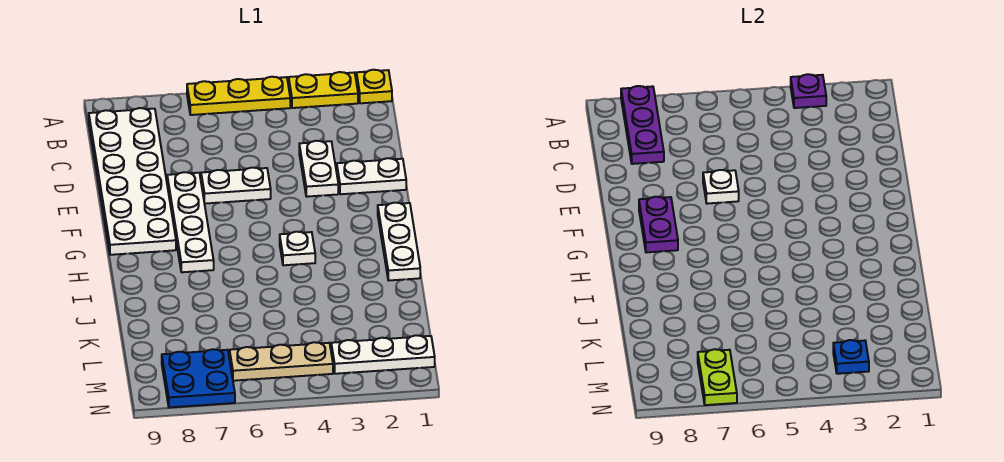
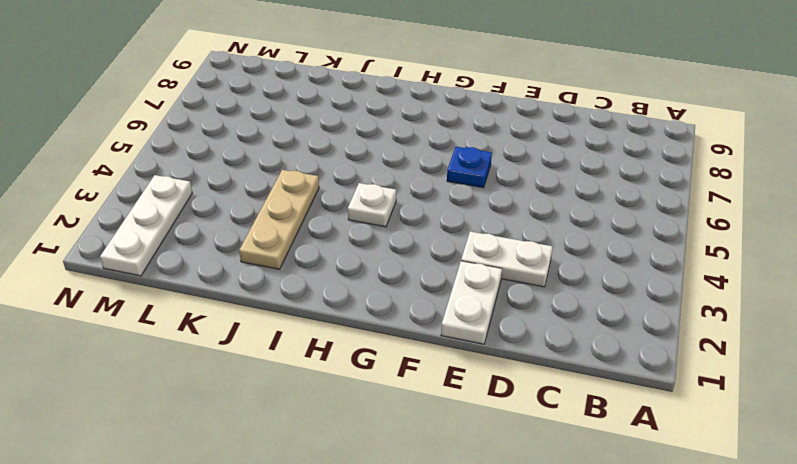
blue plate F6 level 1 -> blue plate M3 level 2
tan plate J2:J4 level 1 -> tan plate M4:M6 level 1
none -> yellow plate A1 level 1
none -> yellow plate A2:A3 level 1
none -> yellow plate A4:A6 level 1

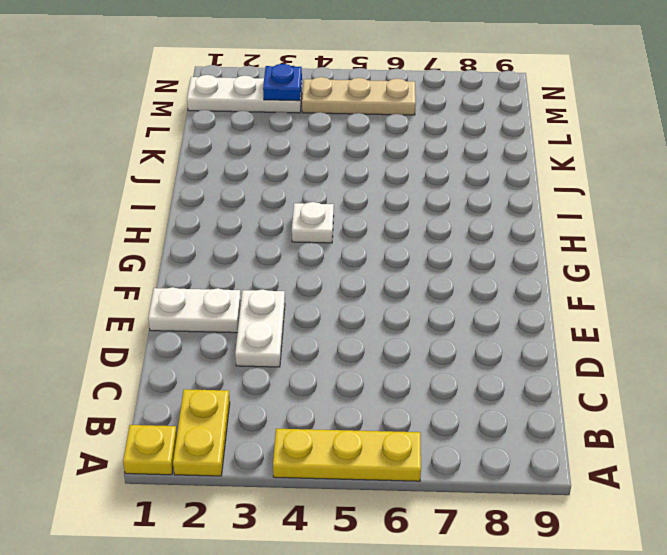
yellow plate A2:B2 level 1 -> yellow plate A2:A3 level 1
none -> white plate B8:G9 level 1
none -> white plate E5:E6 level 1
none -> white plate E7:H7 level 1

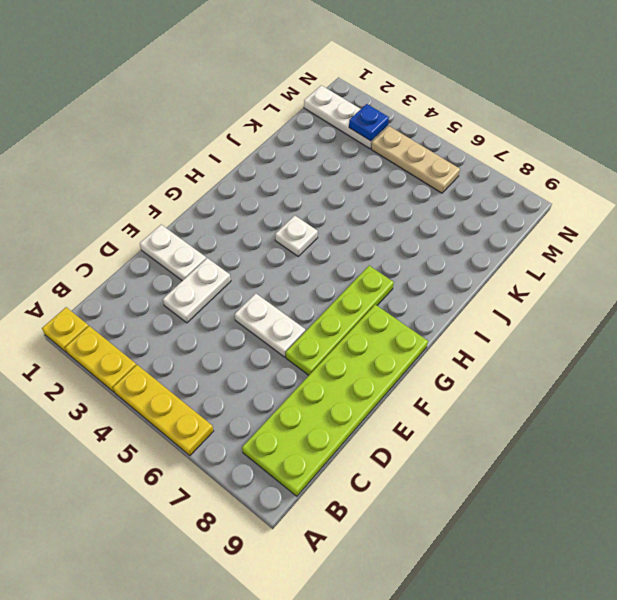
lime plate B8:G9 level 1 -> white plate B8:G9 level 1
lime plate E7:H7 level 1 -> white plate E7:H7 level 1
none -> white plate G1:I1 level 1
none -> blue plate M7:N8 level 1
none -> purple plate A3 level 2

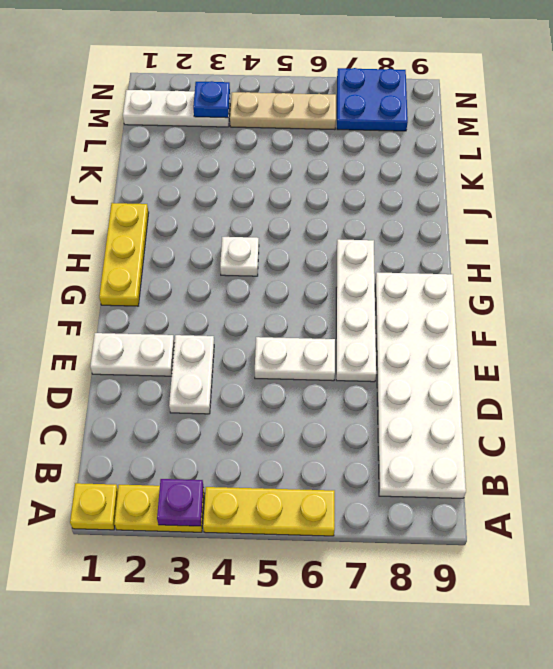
yellow plate G1:I1 level 1 -> white plate G1:I1 level 1
none -> purple plate A8:C8 level 2
none -> white plate E6 level 2
none -> purple plate F8:G8 level 2

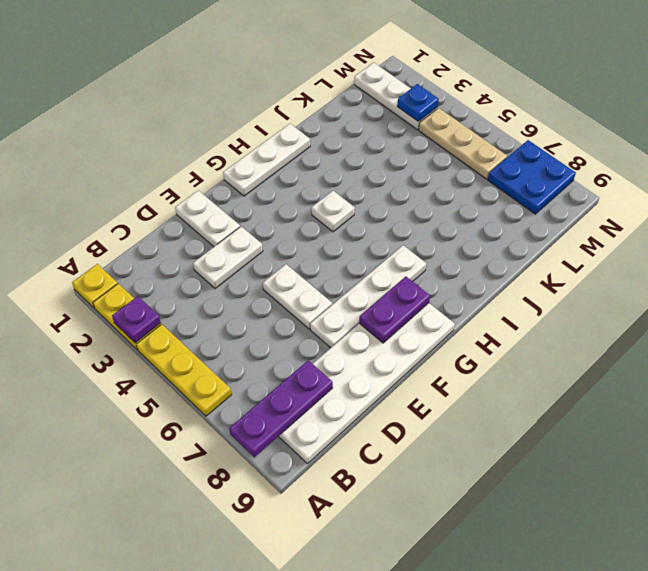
none -> white plate E6 level 2
none -> lime plate M7:N7 level 2

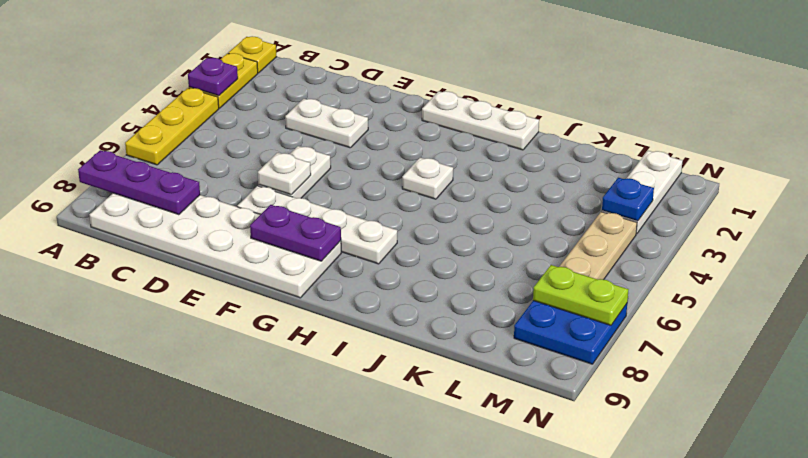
none -> white plate E1:E2 level 1

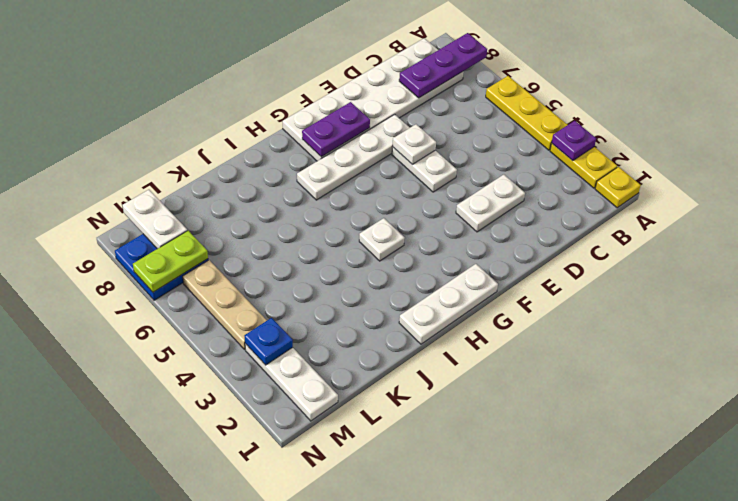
white plate M8:M9 level 2 -> white plate E1:E2 level 1

